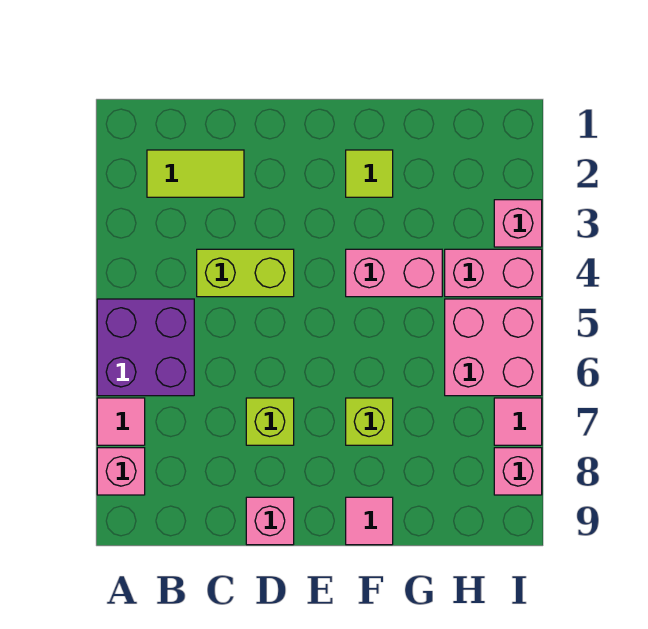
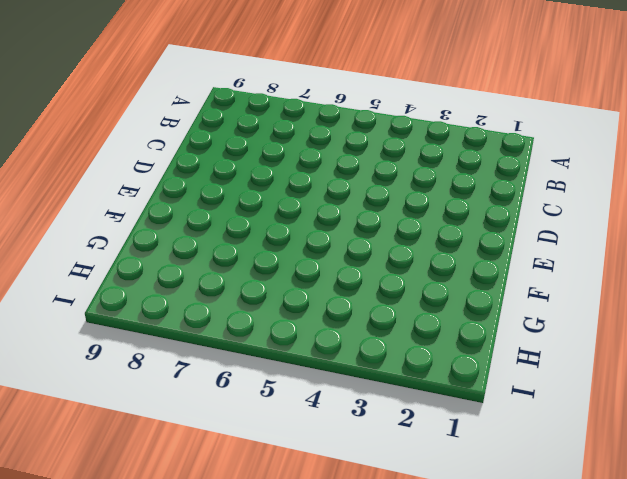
none -> purple brick A5:B6 level 1
none -> pink tile A7 level 1
none -> pink brick A8 level 1

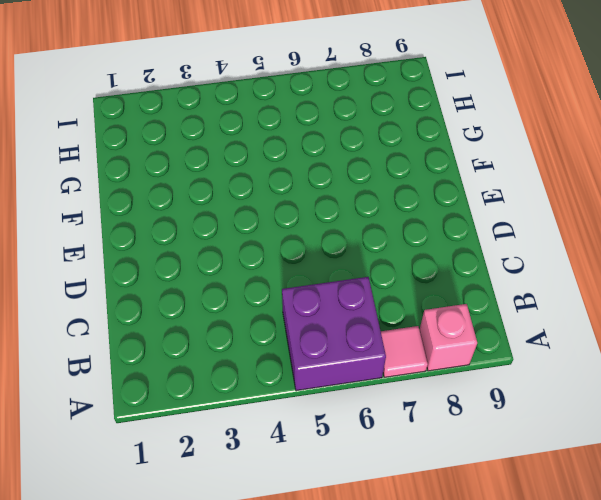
none -> lime tile B2:C2 level 1
none -> lime brick C4:D4 level 1
none -> lime brick D7 level 1

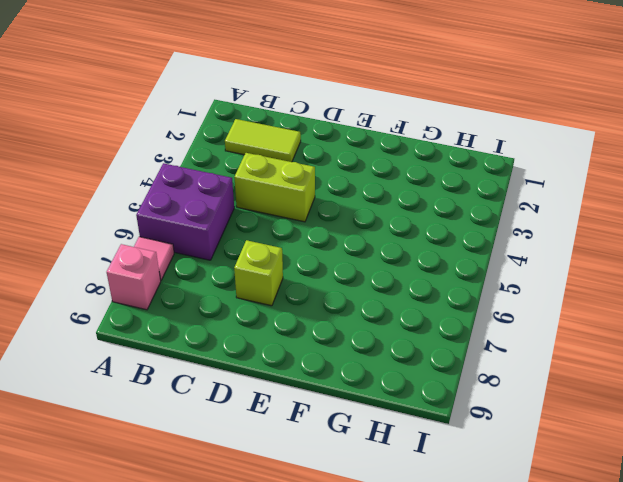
none -> pink brick D9 level 1
none -> lime tile F2 level 1
none -> pink brick F4:G4 level 1

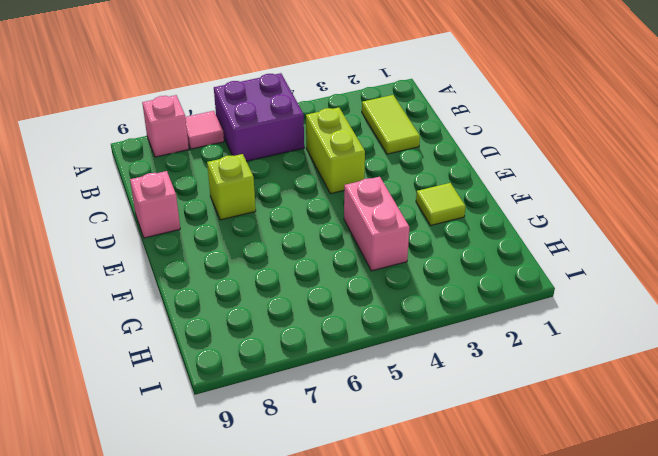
none -> lime brick F7 level 1
none -> pink tile F9 level 1
none -> pink brick H4:I4 level 1

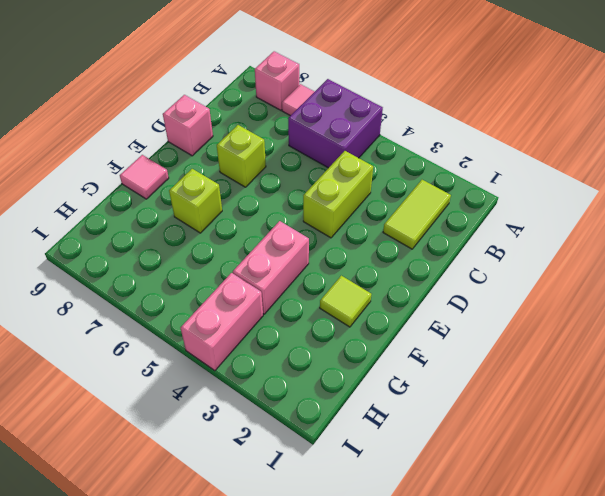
none -> pink brick H5:I6 level 1
none -> pink brick I3 level 1
none -> pink tile I7 level 1

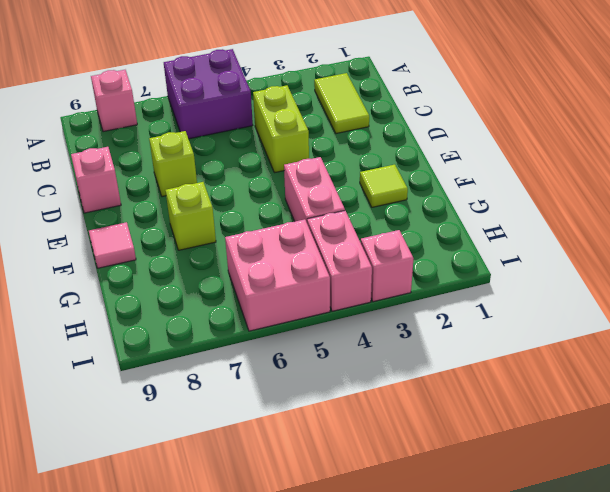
none -> pink tile A7 level 1
none -> pink tile I7 level 1
none -> pink brick I8 level 1

